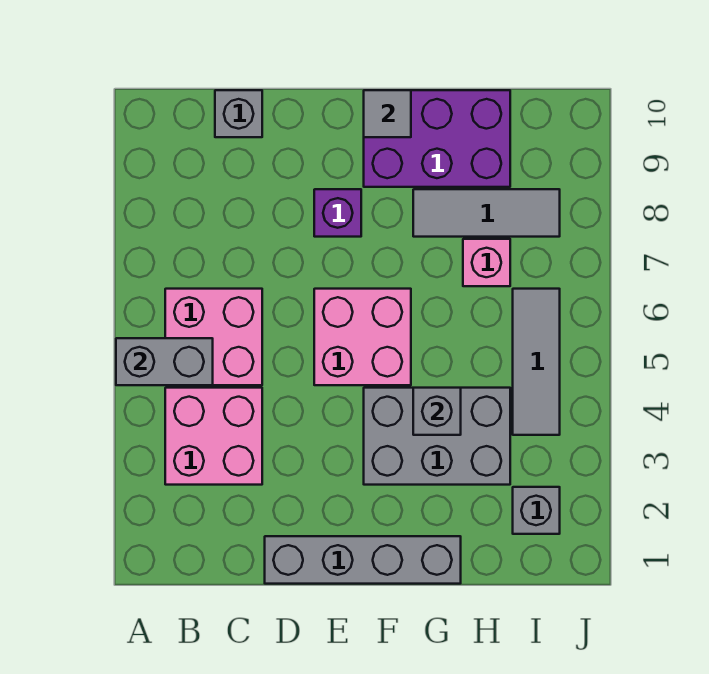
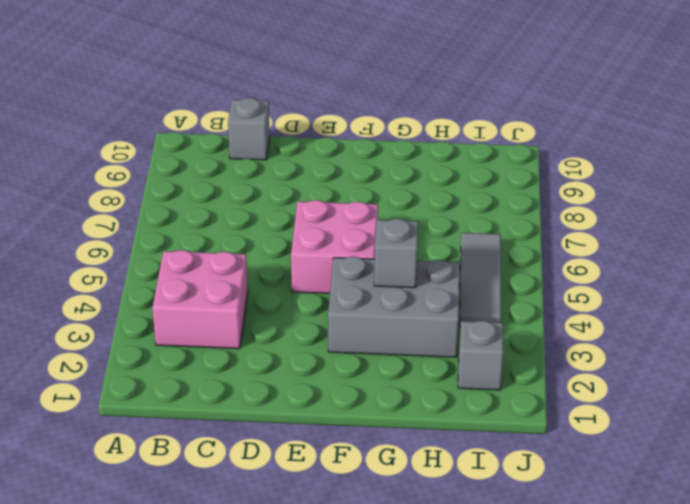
none -> pink brick B5:C6 level 1
none -> grey brick D1:G1 level 1
none -> purple brick E8 level 1

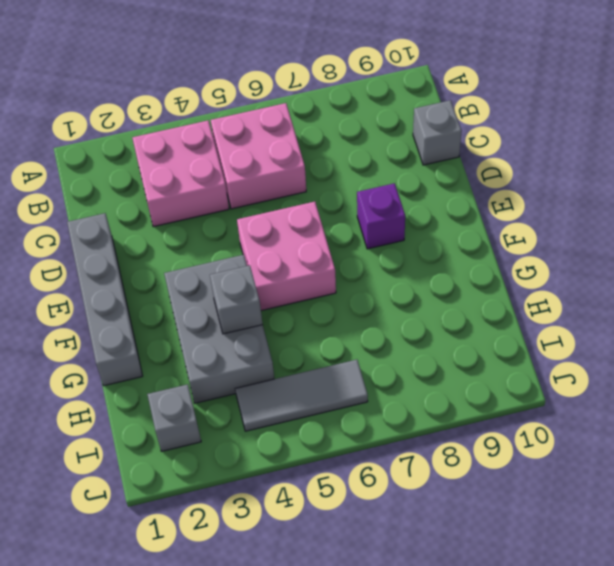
none -> purple brick F9:H10 level 1
none -> grey tile G8:I8 level 1
none -> pink brick H7 level 1

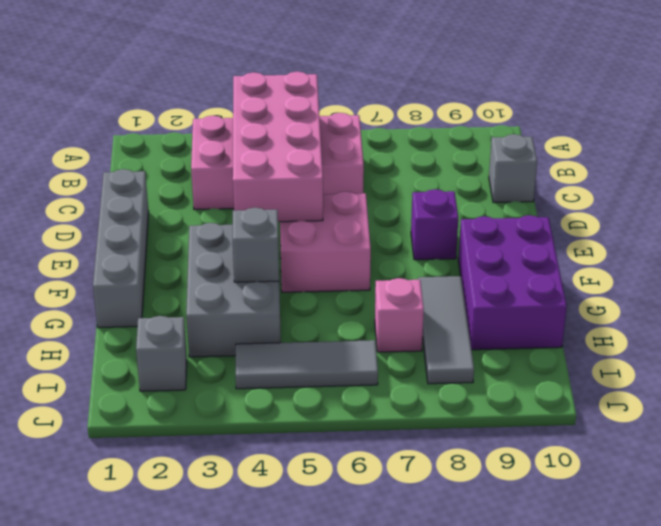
pink brick B4:E5 level 2 -> grey brick A5:B5 level 2
none -> grey tile F10 level 2

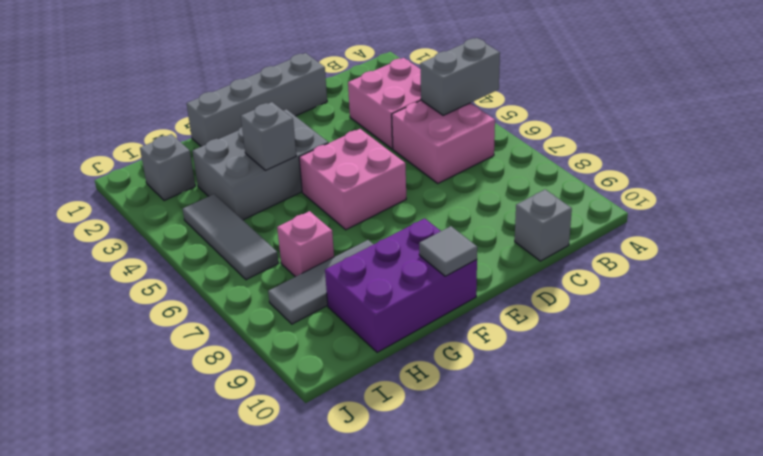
none -> purple brick E8 level 1

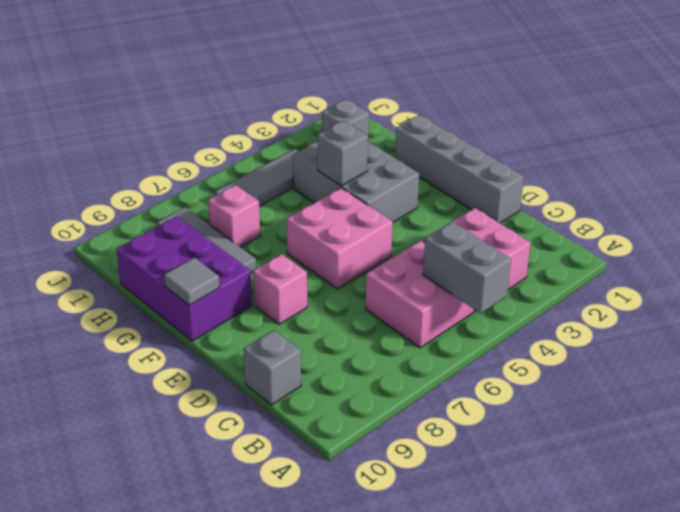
pink brick E8 level 1 -> purple brick E8 level 1

